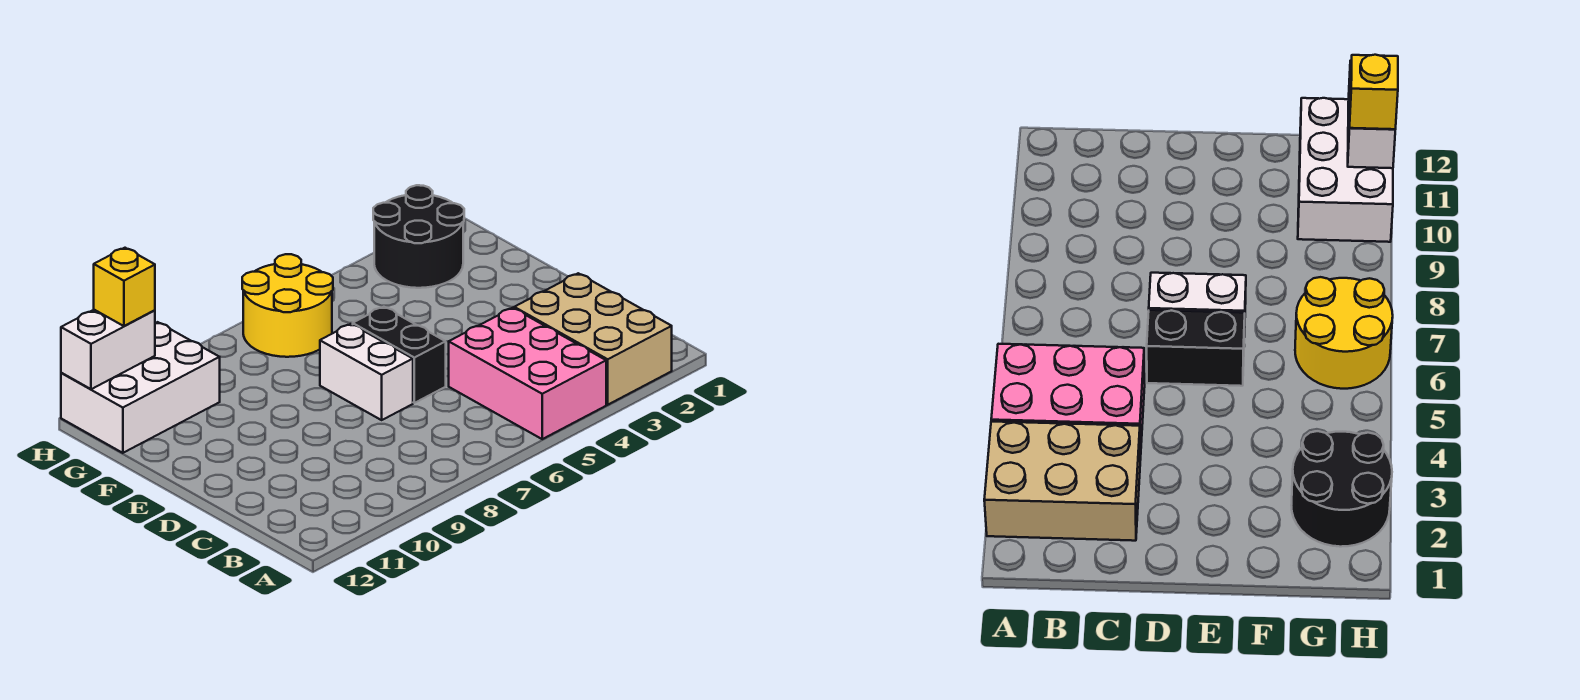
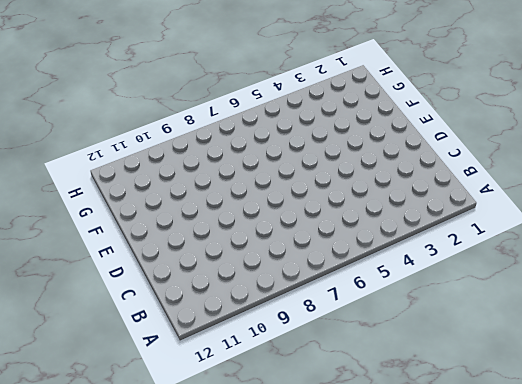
none -> tan brick A2:C3 level 1
none -> pink brick A4:C5 level 1

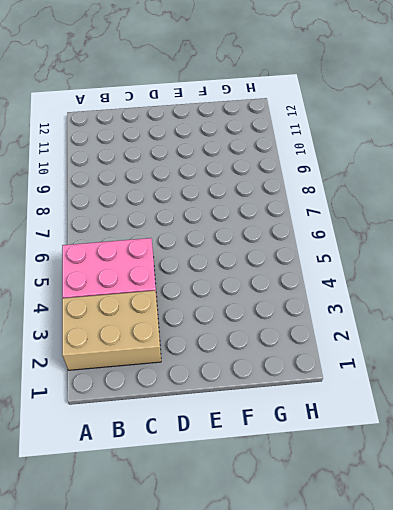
none -> black brick D6:E6 level 1
none -> white brick D7:E7 level 1

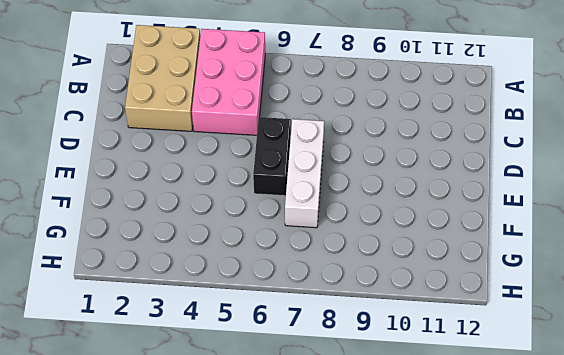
white brick D7:F7 level 1 -> white brick D7:E7 level 1
none -> black round brick G2:H3 level 1
none -> yellow round brick G6:H7 level 1

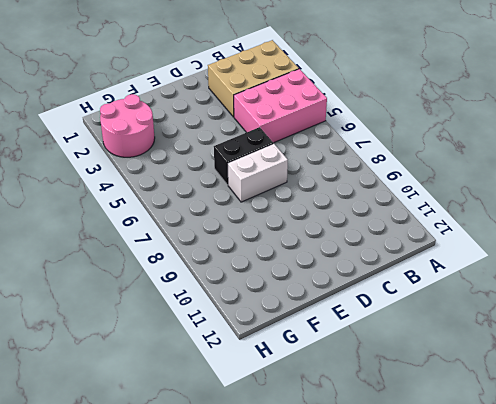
pink round brick G2:H3 level 1 -> black round brick G2:H3 level 1
none -> yellow round brick G6:H7 level 1
none -> white brick G10:H12 level 1

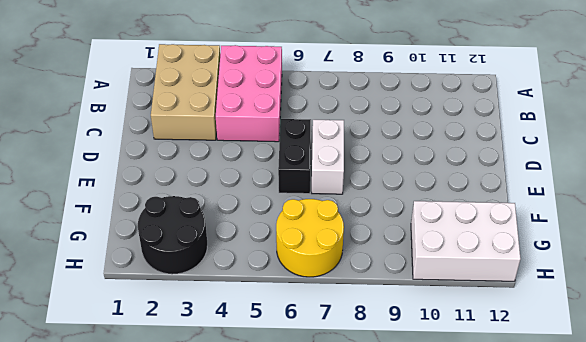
none -> white brick H11:H12 level 2
none -> yellow brick H11 level 3

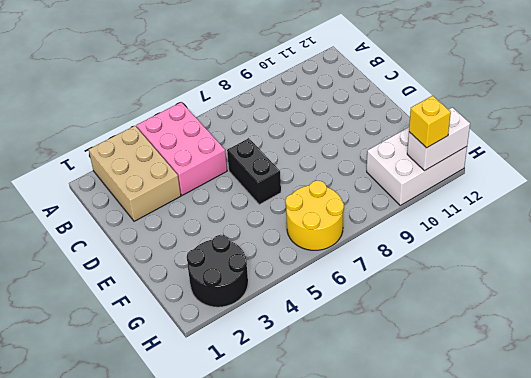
none -> white brick D7:E7 level 1

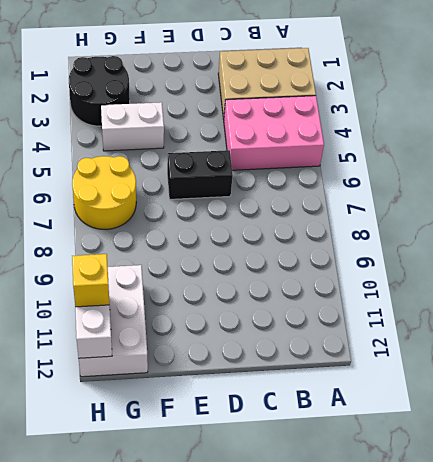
white brick F4:G4 level 1 -> white brick D7:E7 level 1

